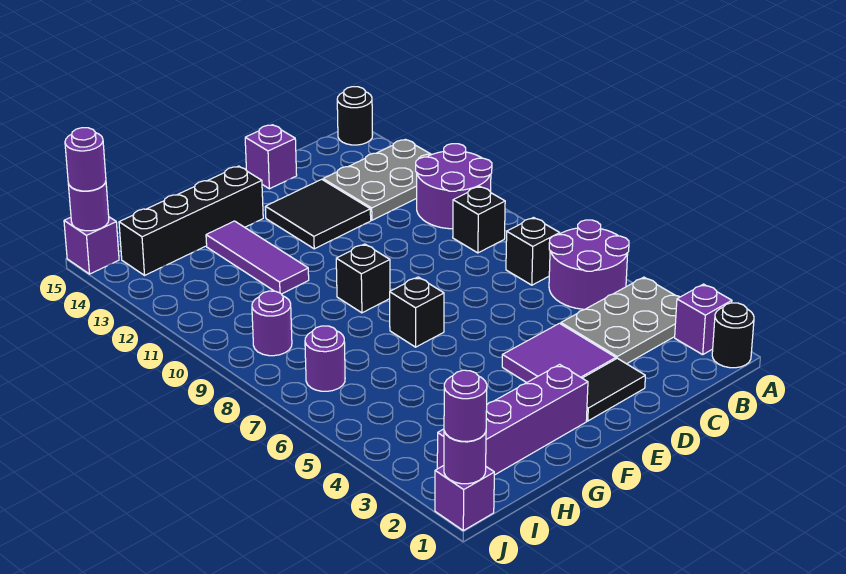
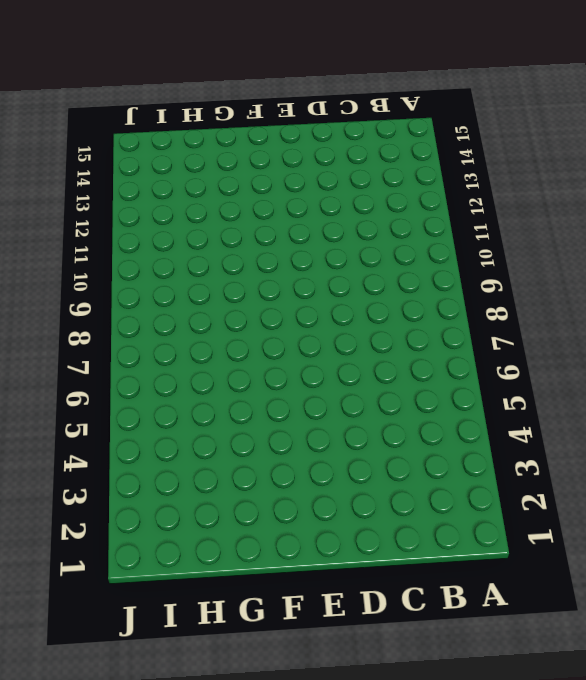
none -> black round brick A1 level 1
none -> purple brick A2 level 1
none -> grey plate A3:C4 level 1

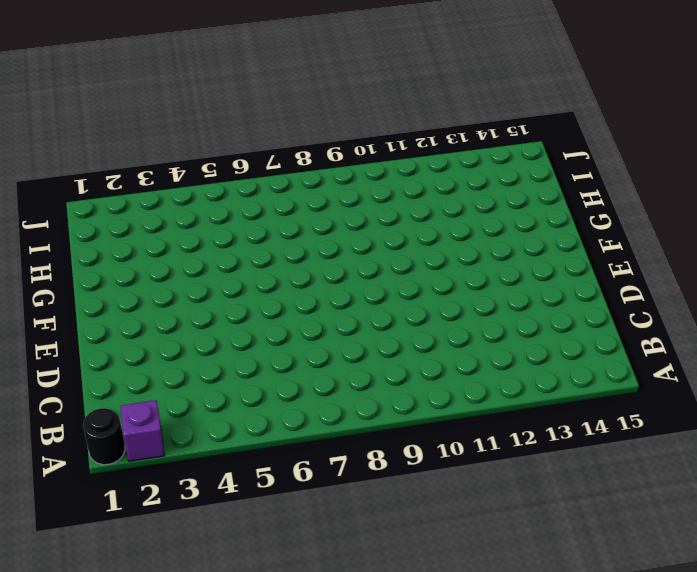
none -> grey plate A3:C4 level 1
none -> purple round brick A5:B6 level 1
none -> purple round brick A10:B11 level 1

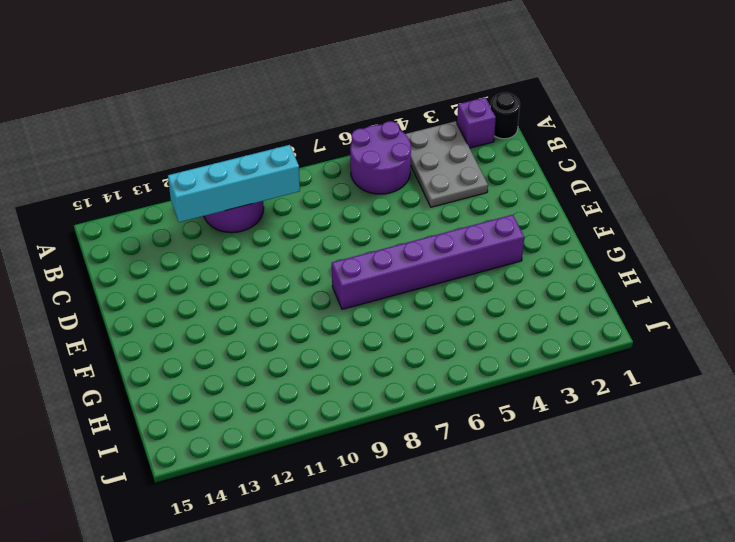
cyan brick B9:B12 level 2 -> none
purple brick F3:F8 level 1 -> black brick F7 level 1
none -> grey plate A12:C13 level 1
none -> black round brick A15 level 1
none -> black brick B7 level 1

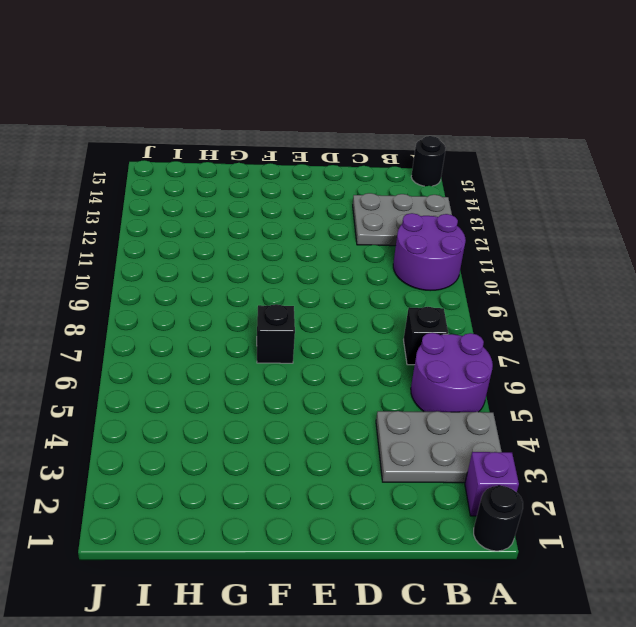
none -> black brick B9 level 1
none -> black tile D2:E2 level 1
none -> purple tile D3:E4 level 1

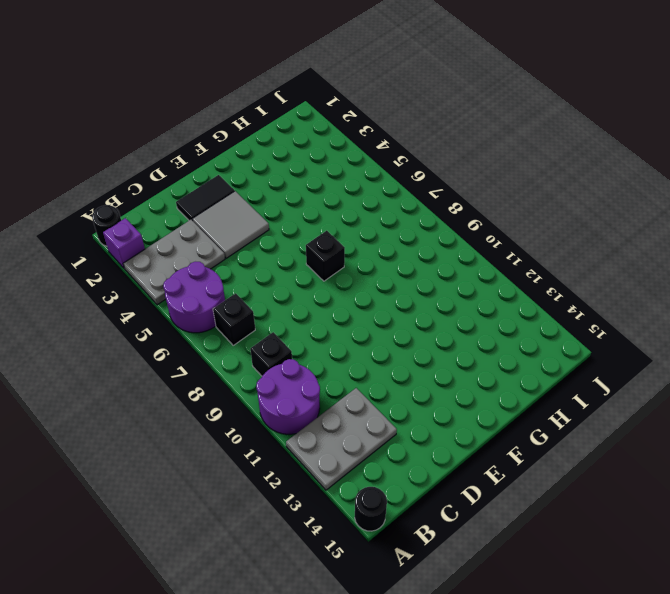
grey tile D3:E4 level 1 -> purple tile D3:E4 level 1
none -> black tile D12:E13 level 1
none -> purple brick D15 level 1
none -> purple brick F2:I2 level 1

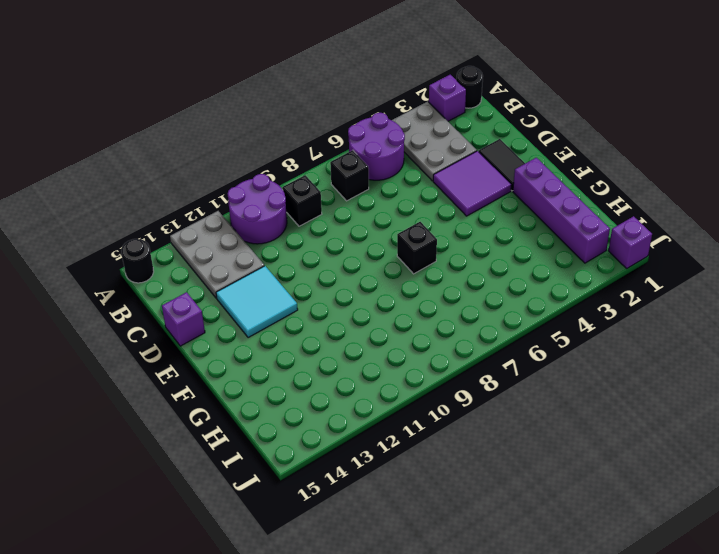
cyan tile D12:E13 level 1 -> black tile D12:E13 level 1
none -> black brick F9 level 1
none -> black brick F14:I14 level 1
none -> purple tile G11:G13 level 1

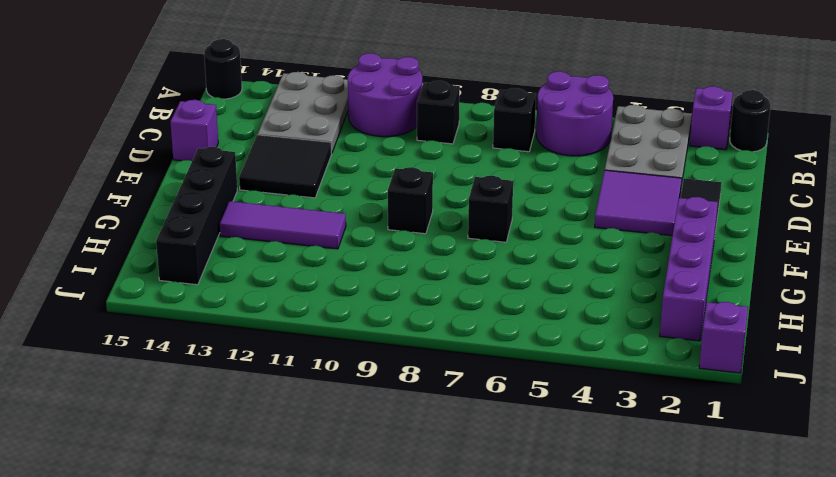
none -> purple round brick I7 level 1
none -> purple round brick I9 level 1
none -> purple brick J15 level 1

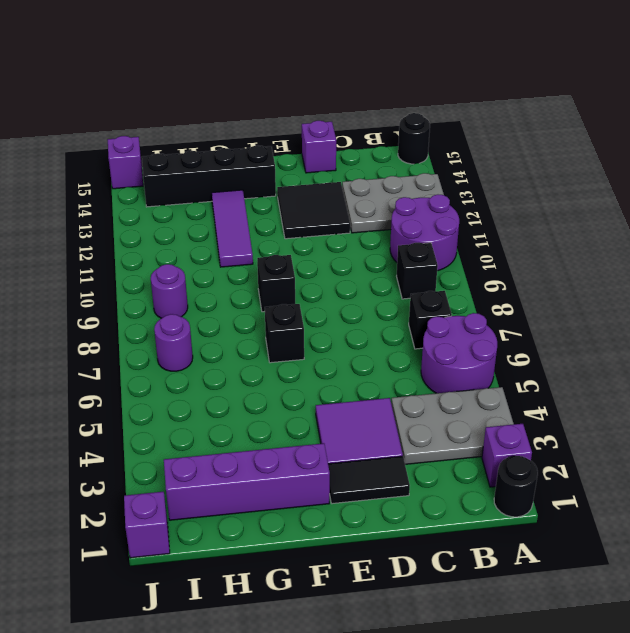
none -> purple round brick J1 level 2
none -> purple round brick J15 level 2
none -> purple round brick J1 level 3

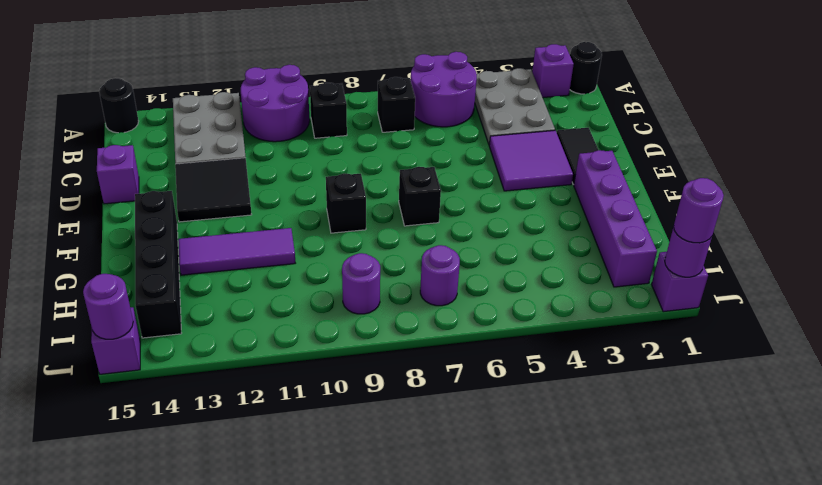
none -> purple round brick J15 level 3

